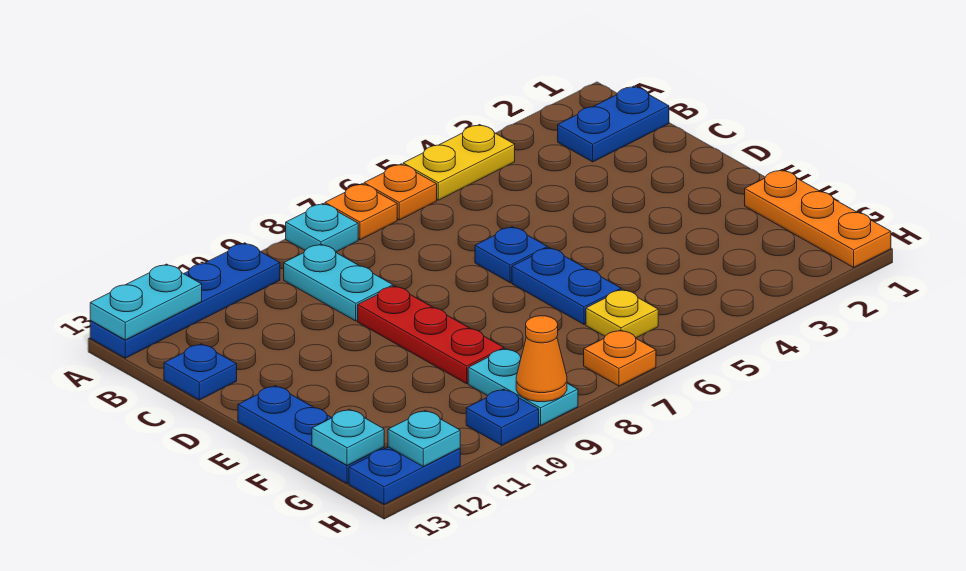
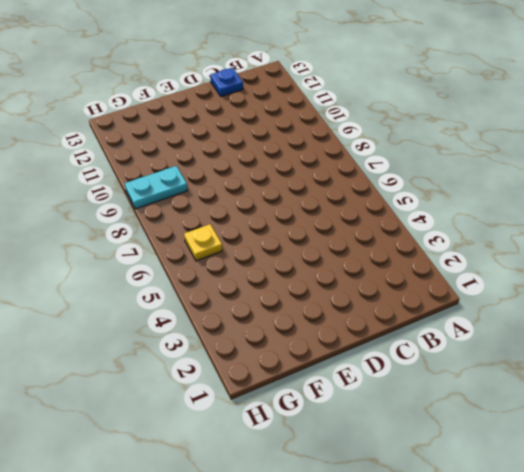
none -> yellow plate A4:A5 level 1
none -> orange plate A6 level 1
none -> orange plate A7 level 1

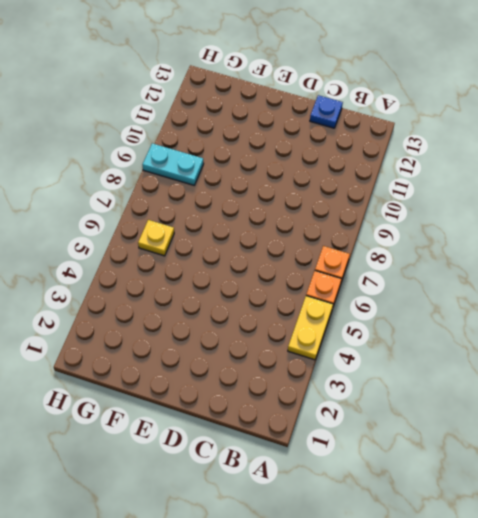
none -> cyan plate A8 level 1
none -> blue plate A10:A13 level 1
none -> blue plate B1:B2 level 1

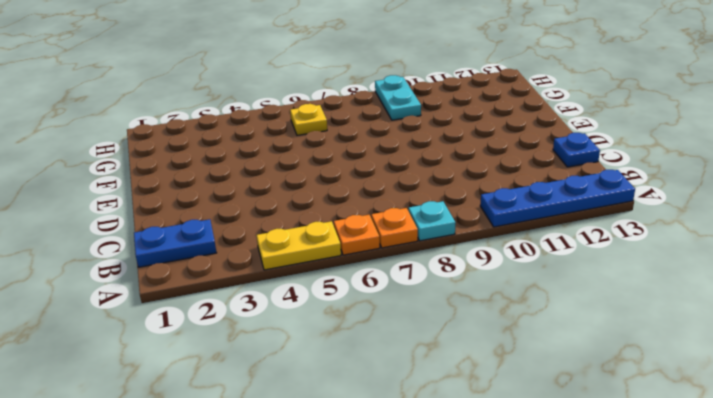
none -> cyan plate B9:C9 level 1
none -> blue plate D6 level 1
none -> red plate D9:F9 level 1

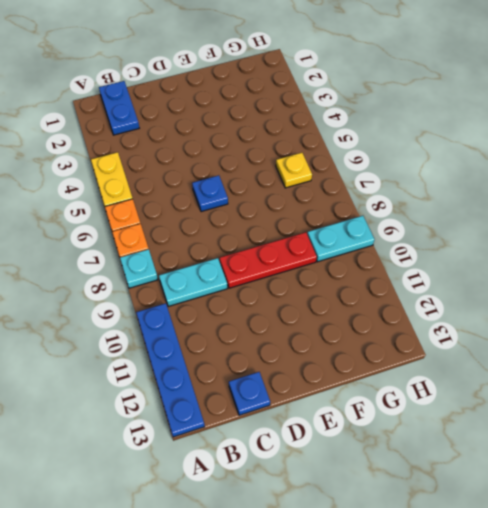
none -> blue plate E6:F6 level 1
none -> blue plate E13:G13 level 1
none -> orange plate F1:H1 level 1

